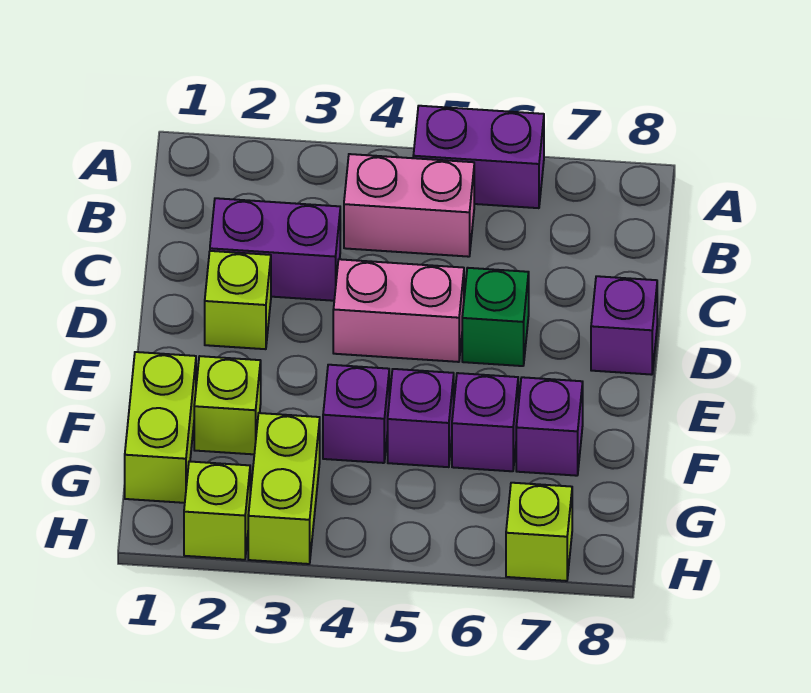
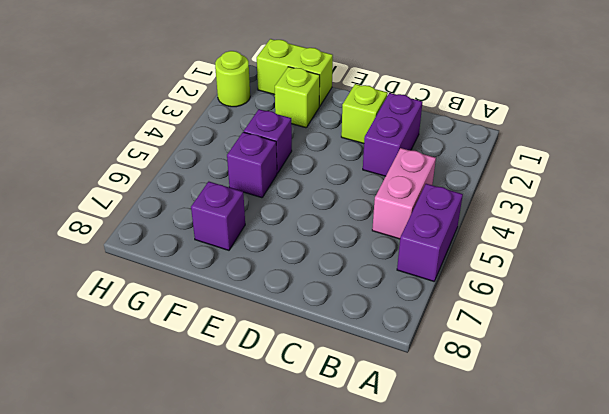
lime round brick H2 level 1 -> lime brick H2 level 1
none -> pink brick D4:D5 level 1
none -> green brick D6 level 1
none -> purple brick D8 level 1

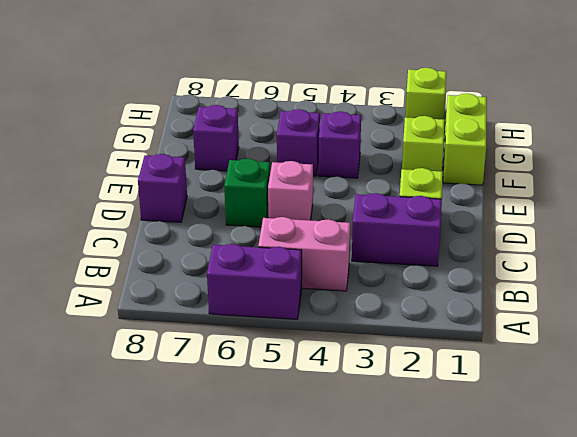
pink brick D5 level 1 -> pink brick D4:D5 level 1
none -> purple brick F6 level 1
none -> lime brick G3:H3 level 1
none -> lime brick H7 level 1

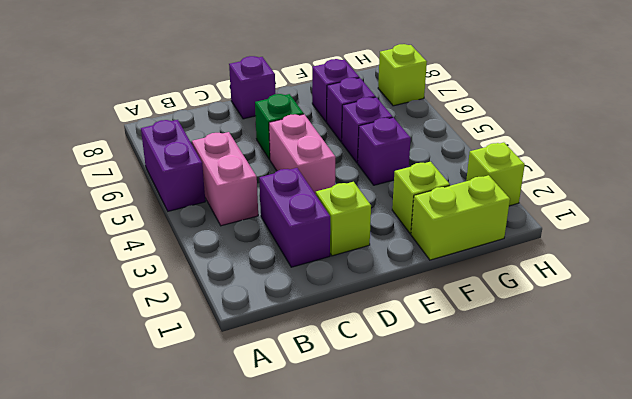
none -> lime brick G3:H3 level 1

